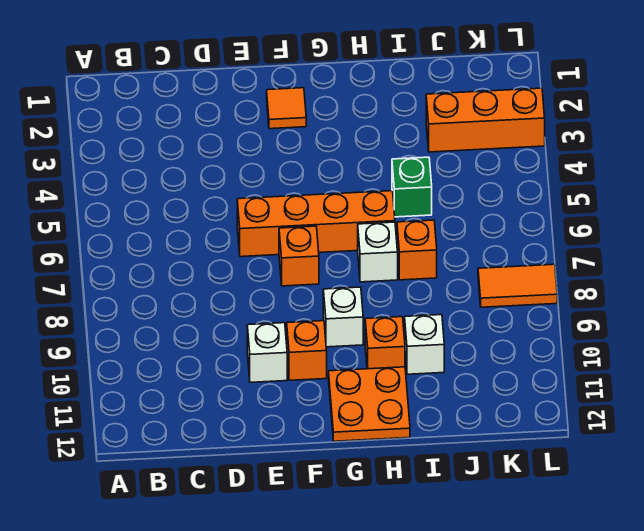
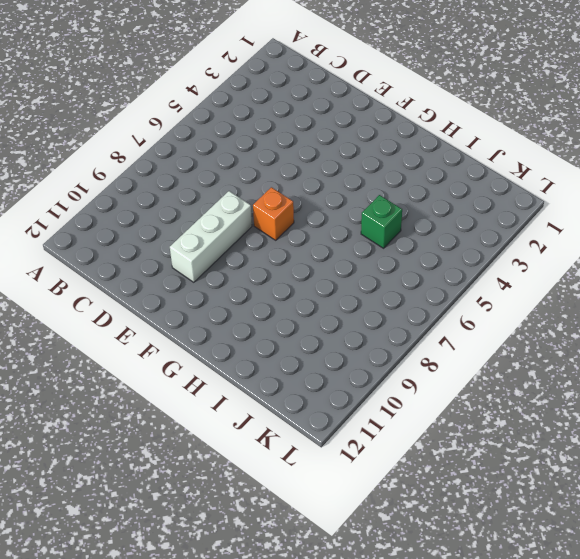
white brick E8:E10 level 1 -> white brick E10 level 1
none -> orange brick E6:H6 level 1
none -> orange tile F2 level 1
none -> orange brick F10 level 1

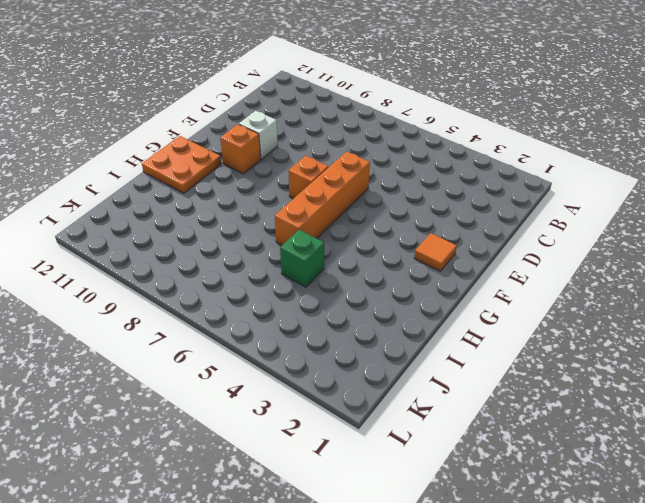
none -> white brick G9 level 1
none -> white brick H7 level 1
none -> orange brick H10 level 1

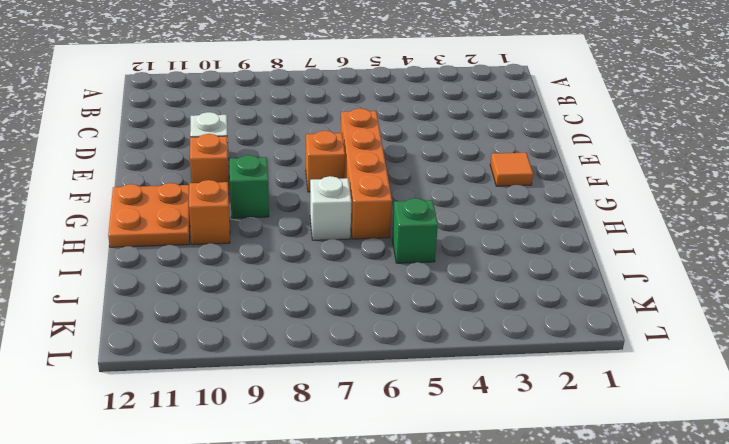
green brick G9 level 1 -> white brick G9 level 1
none -> orange brick I7 level 1
none -> white brick I10 level 1
none -> orange brick J3:L3 level 1

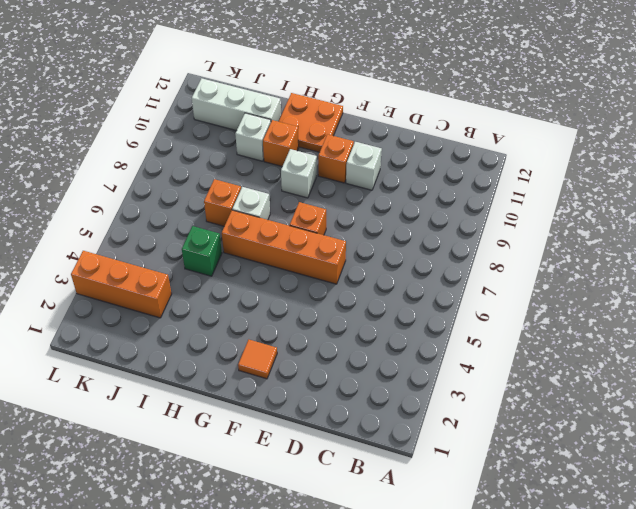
white brick I11:K11 level 1 -> none
none -> orange tile K8:L8 level 1

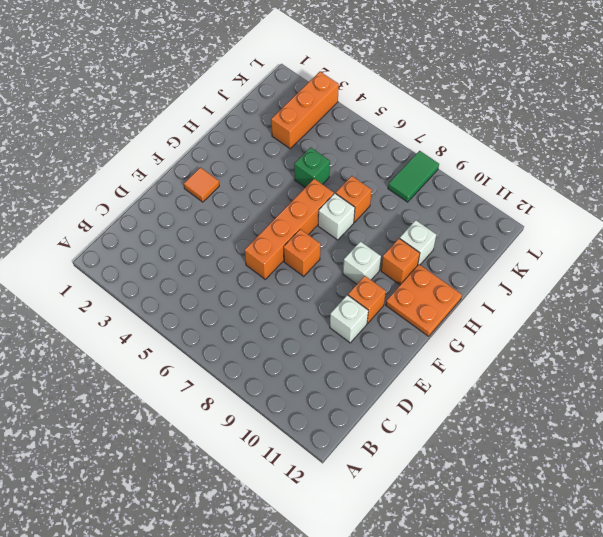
green tile K8:L8 level 1 -> orange tile K8:L8 level 1

